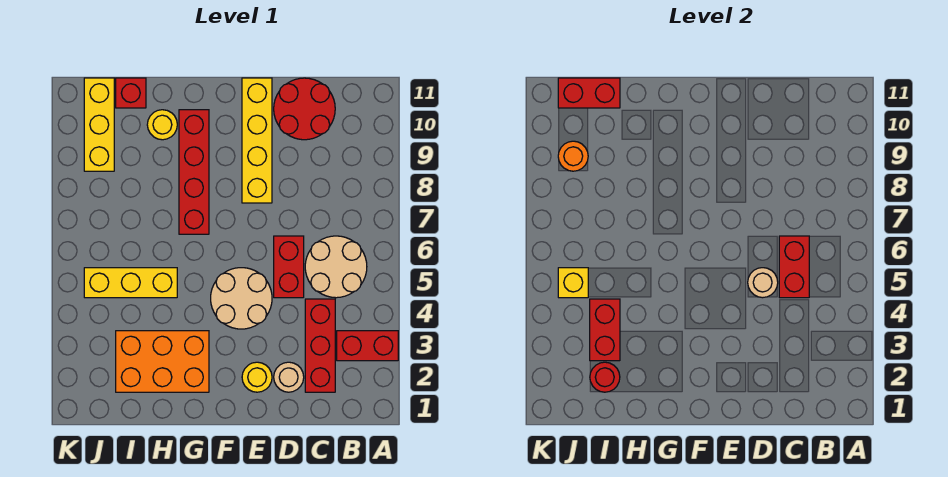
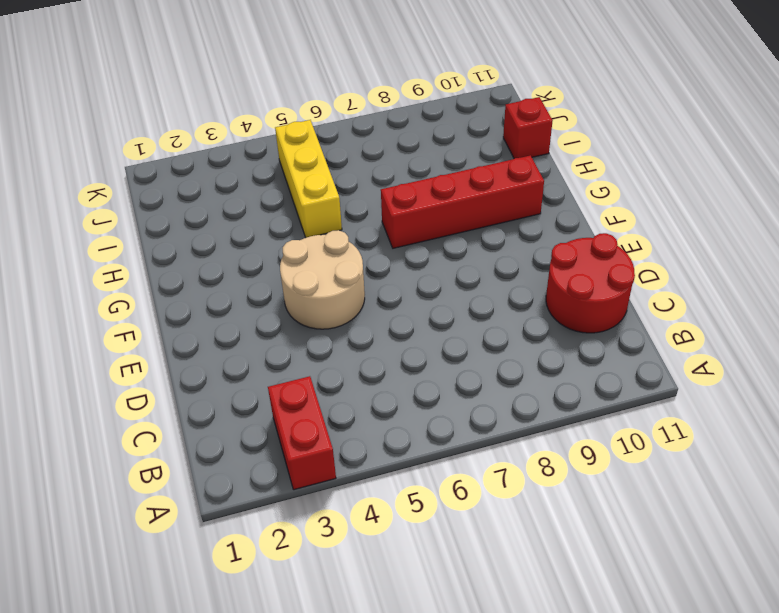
none -> tan round brick B5:C6 level 1
none -> red brick C2:C4 level 1
none -> tan round brick D2 level 1

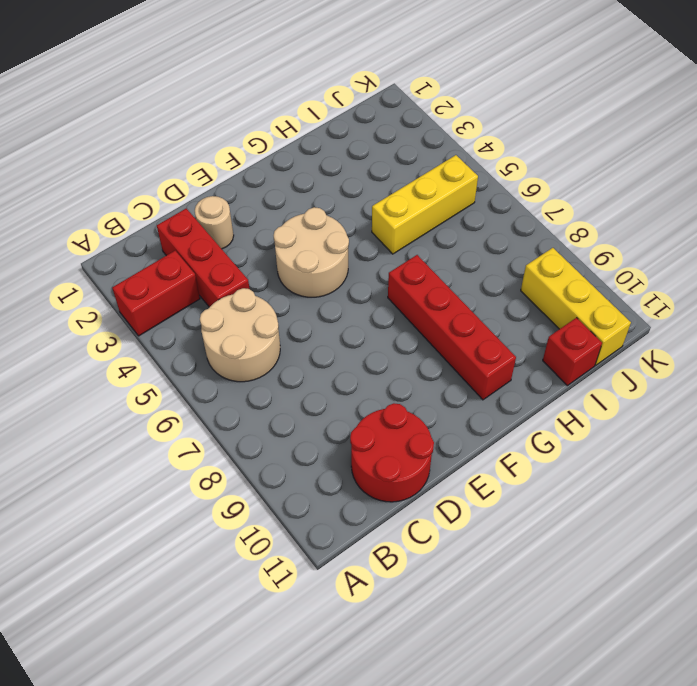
none -> red brick D5:D6 level 1
none -> yellow round brick E2 level 1
none -> yellow brick E8:E11 level 1

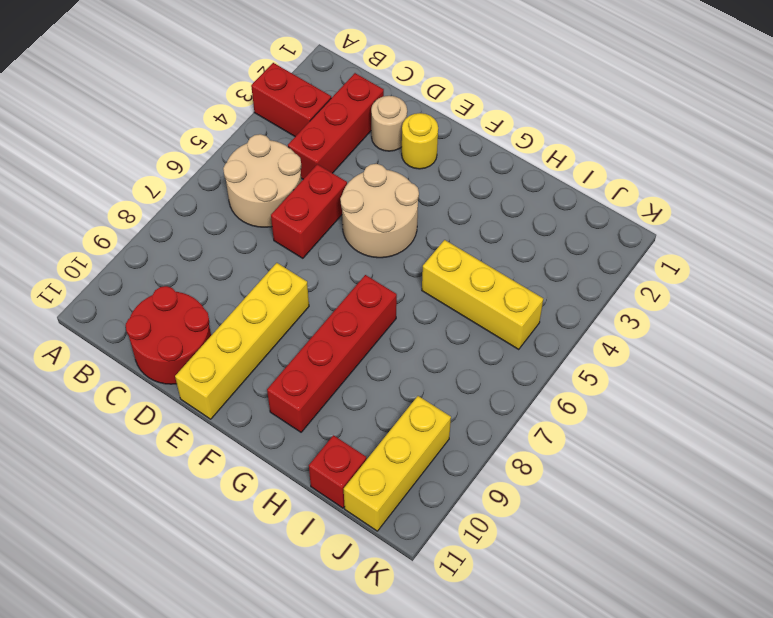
none -> orange brick G2:I3 level 1
none -> yellow round brick H10 level 1
none -> red brick C5:C6 level 2

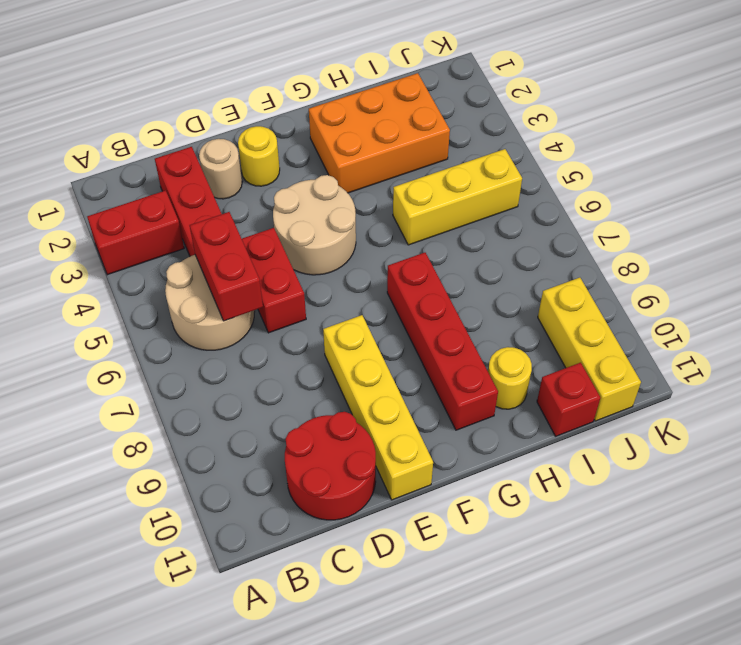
none -> tan round brick D5 level 2
none -> red round brick I2 level 2
none -> red brick I3:I4 level 2

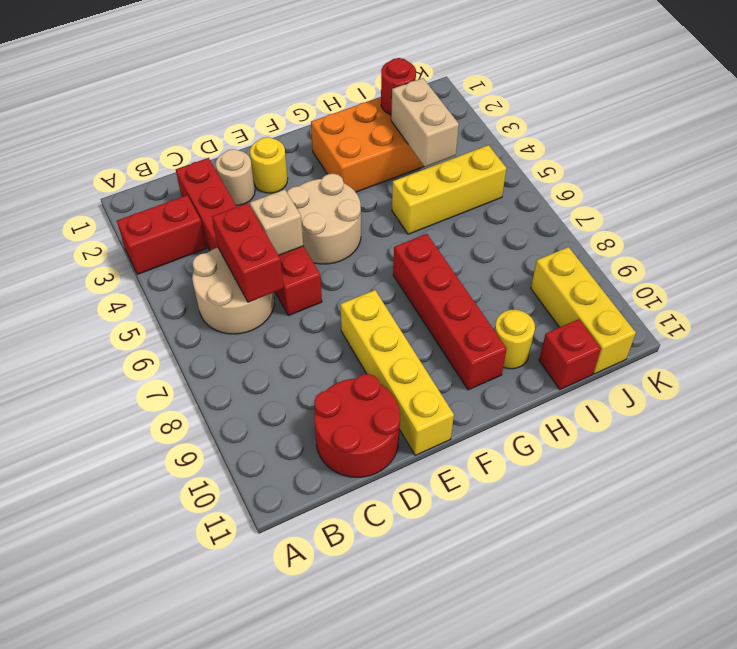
tan brick D5 level 2 -> tan round brick D5 level 2
tan brick I3:I4 level 2 -> red brick I3:I4 level 2
none -> red brick I11:J11 level 2
none -> yellow brick J5 level 2
none -> orange round brick J9 level 2

